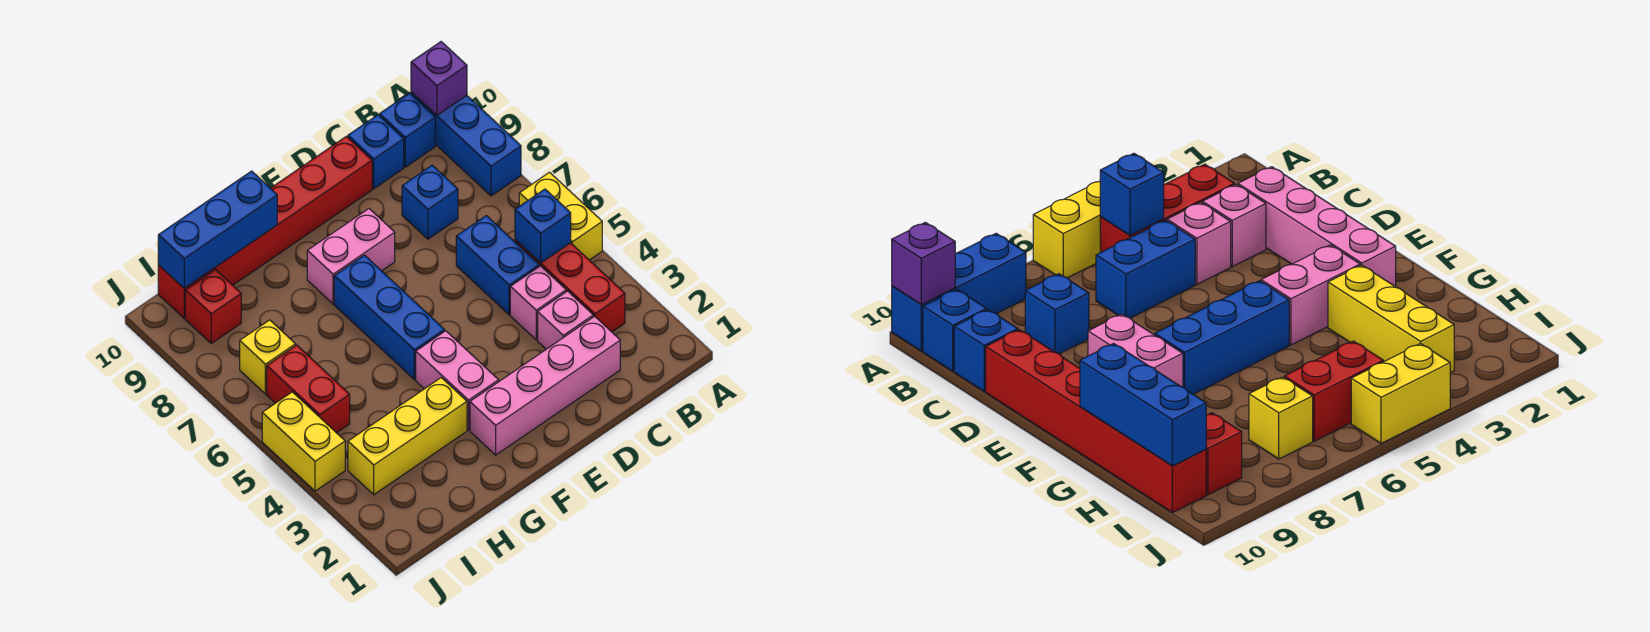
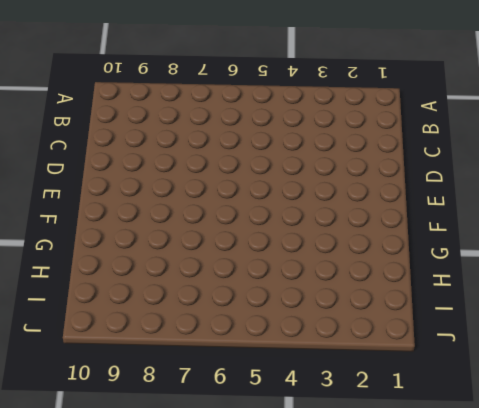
none -> yellow brick A5:A6 level 1
none -> blue brick A8:A10 level 1
none -> red brick B3:B5 level 1

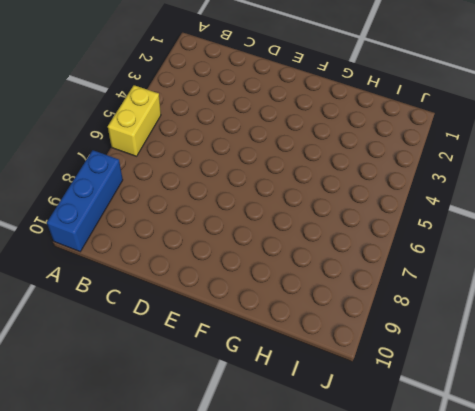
none -> red brick B3:B5 level 1
none -> blue brick B10 level 1
none -> pink brick C2:F2 level 1

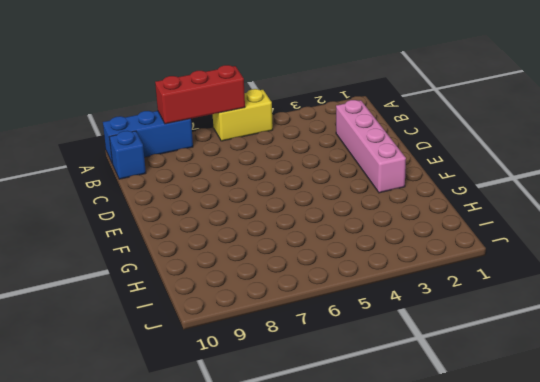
red brick A6:A8 level 2 -> red brick B3:B5 level 1
none -> pink brick C3 level 1
none -> pink brick C4 level 1
none -> blue brick C5:C6 level 1

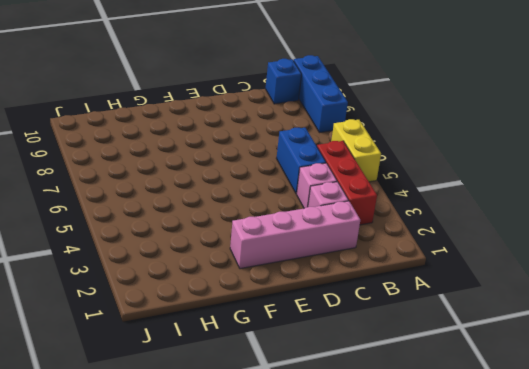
none -> blue brick C8 level 1
none -> blue brick C10 level 1
none -> red brick D10:I10 level 1

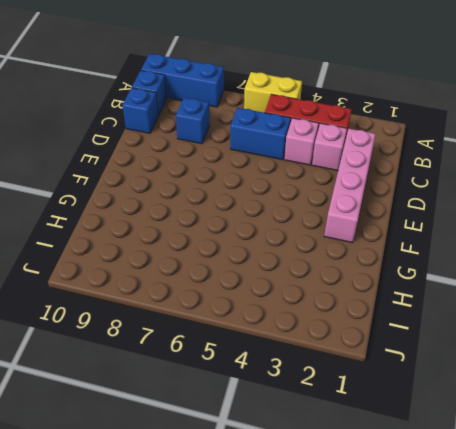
none -> red brick D10:I10 level 1
none -> pink brick E8:F8 level 1
none -> pink brick F3:F4 level 1

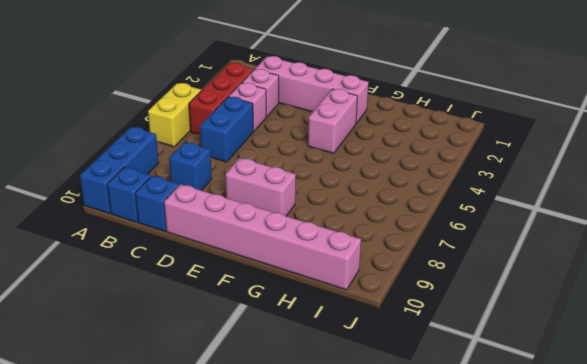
pink brick D10:I10 level 1 -> red brick D10:I10 level 1
none -> blue brick F5:F7 level 1
none -> yellow brick G3:I3 level 1
none -> red brick I5:I6 level 1

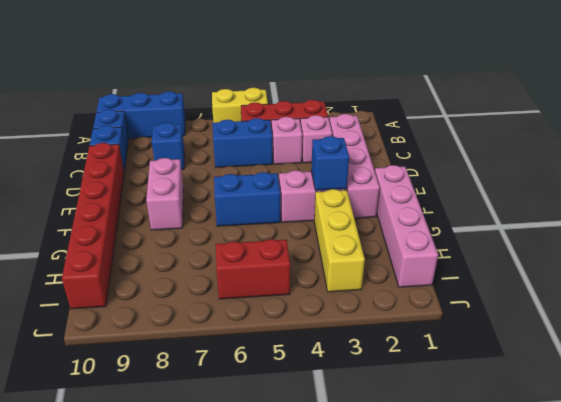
pink brick F1:I1 level 1 -> none
blue brick F3 level 2 -> blue brick B5 level 2
blue brick F5:F6 level 1 -> blue brick F5:F7 level 1
none -> yellow brick I7 level 1
none -> red brick I9 level 1
none -> yellow brick J4:J5 level 1

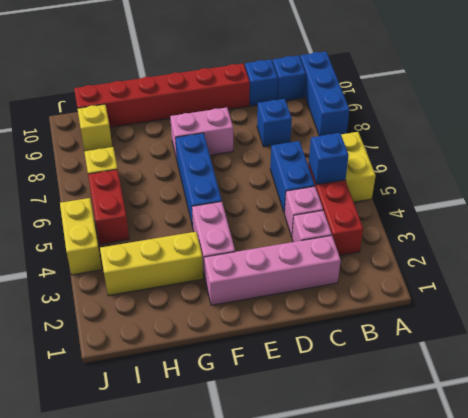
yellow brick I9 level 1 -> red brick I9 level 1
none -> purple brick A10 level 2
none -> blue brick G10:I10 level 2

